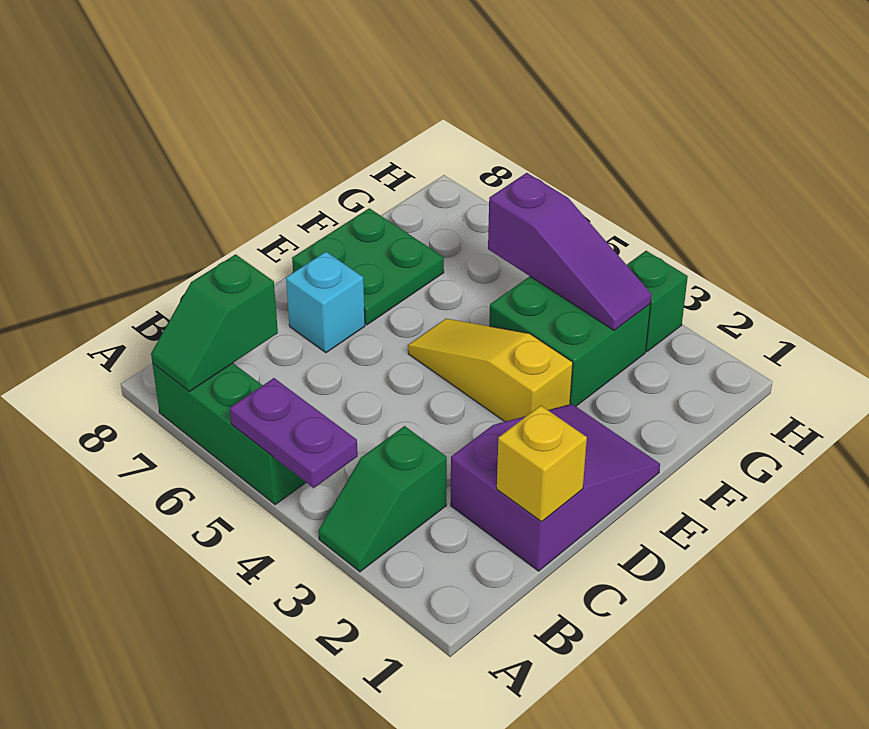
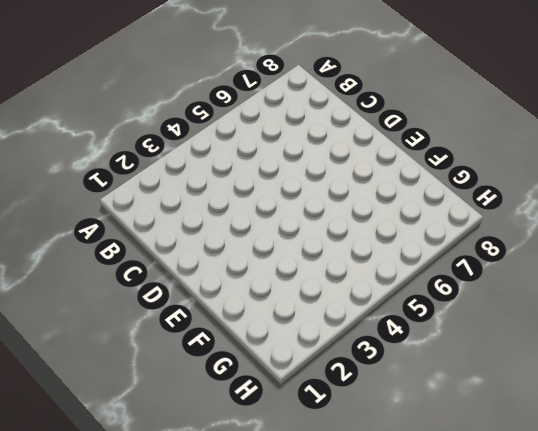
none -> green slope A3:B3 level 1 top B
none -> green brick A5:A7 level 1
none -> purple slope C1:E2 level 1 top C

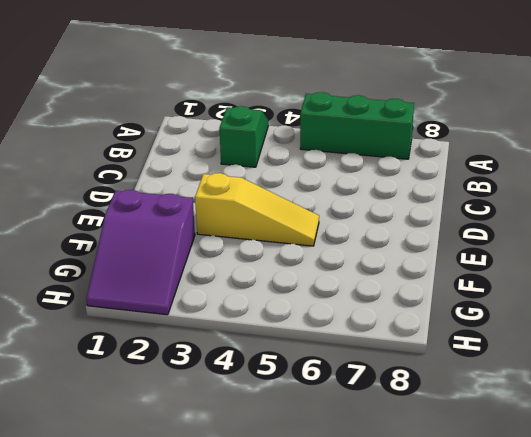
purple slope F1:H2 level 1 top F -> purple slope C1:E2 level 1 top C
none -> cyan brick D7 level 1
none -> green plate E7:F8 level 1
none -> green brick F3:G4 level 1

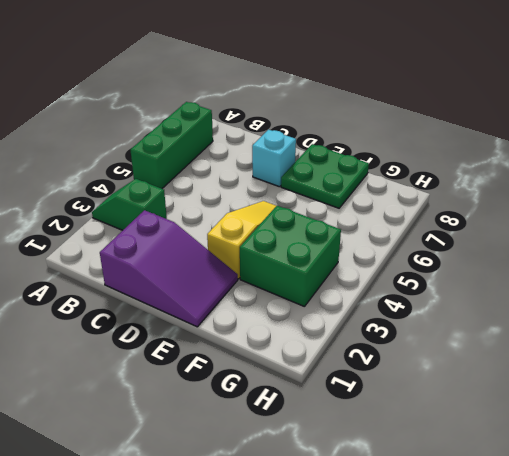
none -> green brick H3 level 1
none -> purple plate A4:A5 level 2
none -> green slope A7:B7 level 2 top B

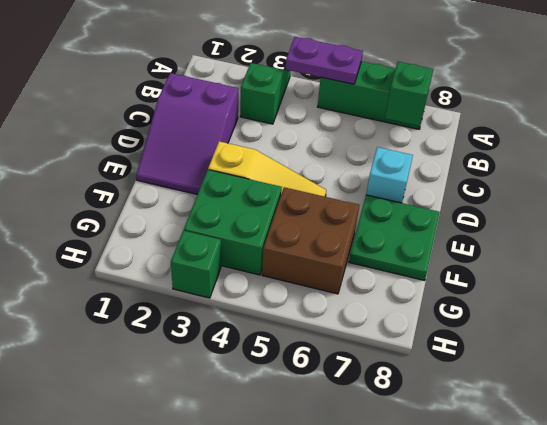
brown brick F5:G6 level 1 -> none
none -> yellow brick C1 level 2
none -> purple slope G3:G5 level 2 top 5

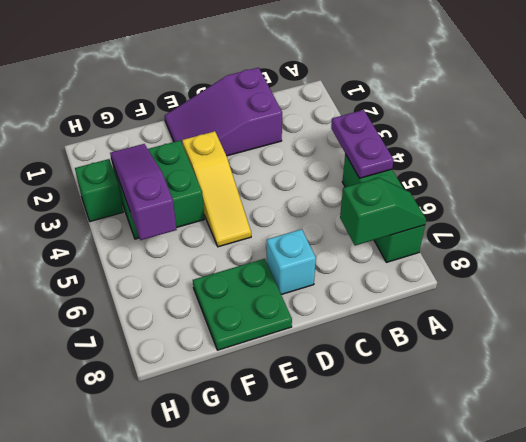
none -> green slope A3:B3 level 1 top B
none -> yellow brick C1 level 2

